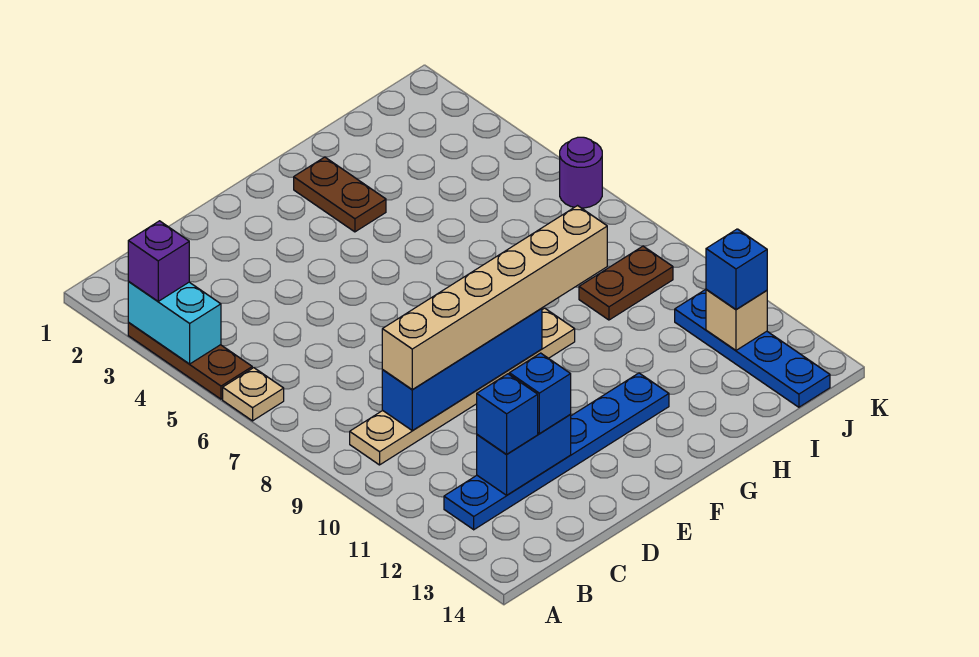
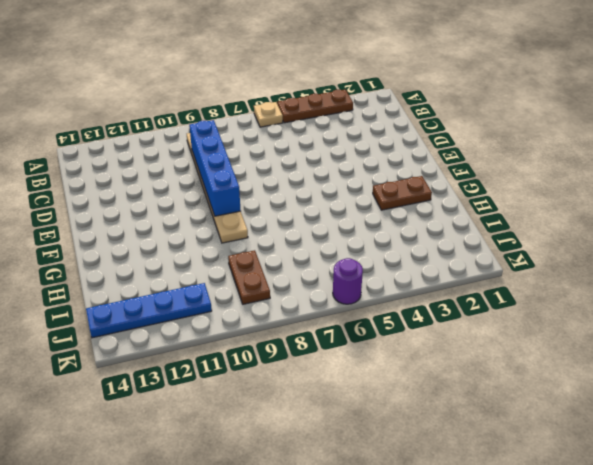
none -> blue plate B12:G12 level 1
none -> cyan brick A3:A4 level 2
none -> blue brick C12:D12 level 2

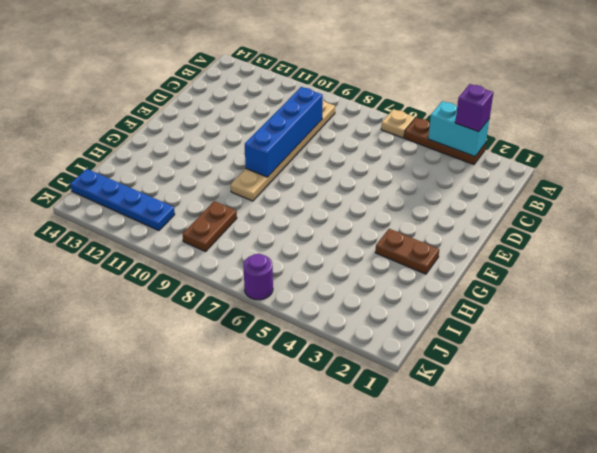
none -> blue plate B12:G12 level 1
none -> blue brick C12:D12 level 2
none -> tan brick J12 level 2

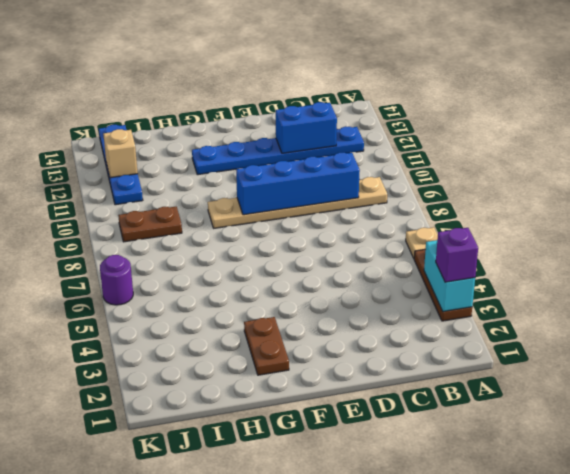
none -> tan brick C9:H9 level 3
none -> blue brick C12 level 3
none -> blue brick D12 level 3

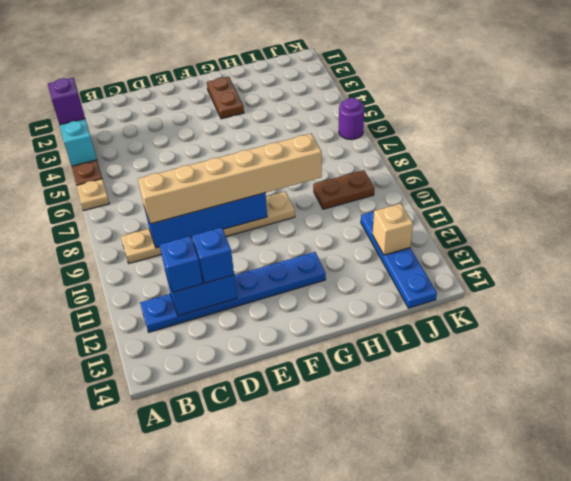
none -> blue brick J12 level 3

